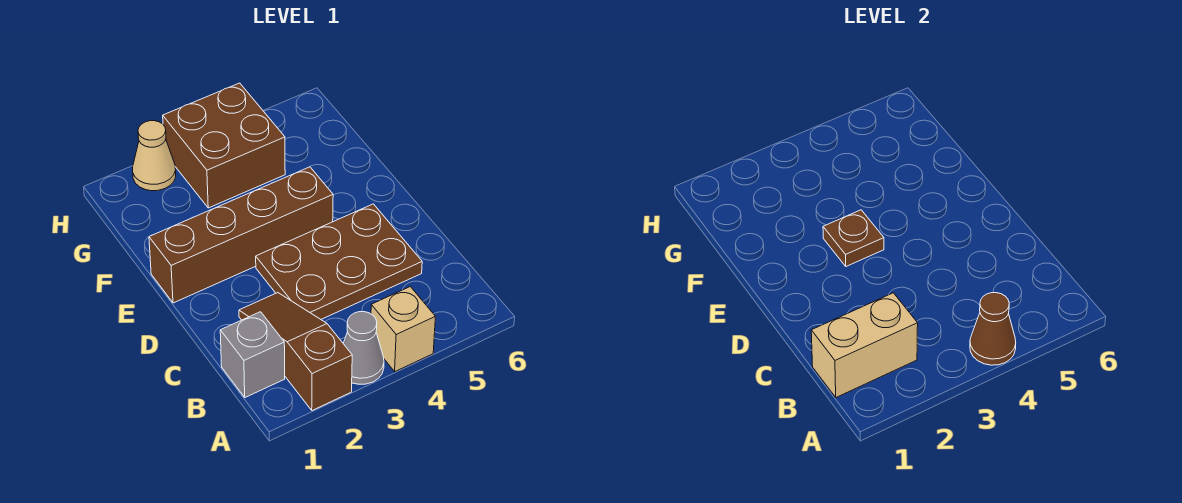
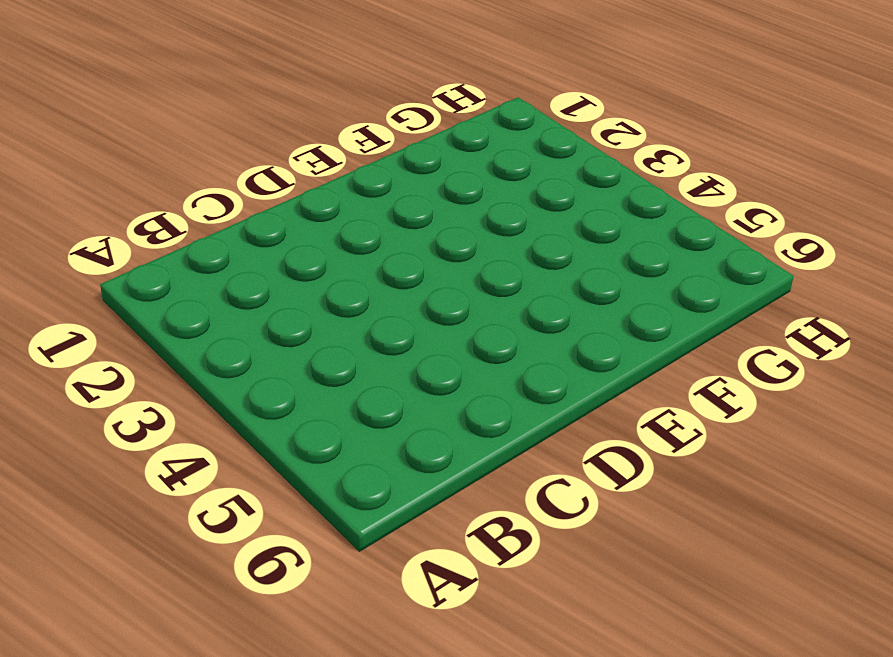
none -> brown slope A2:C2 level 1 top A
none -> grey cone A3 level 1

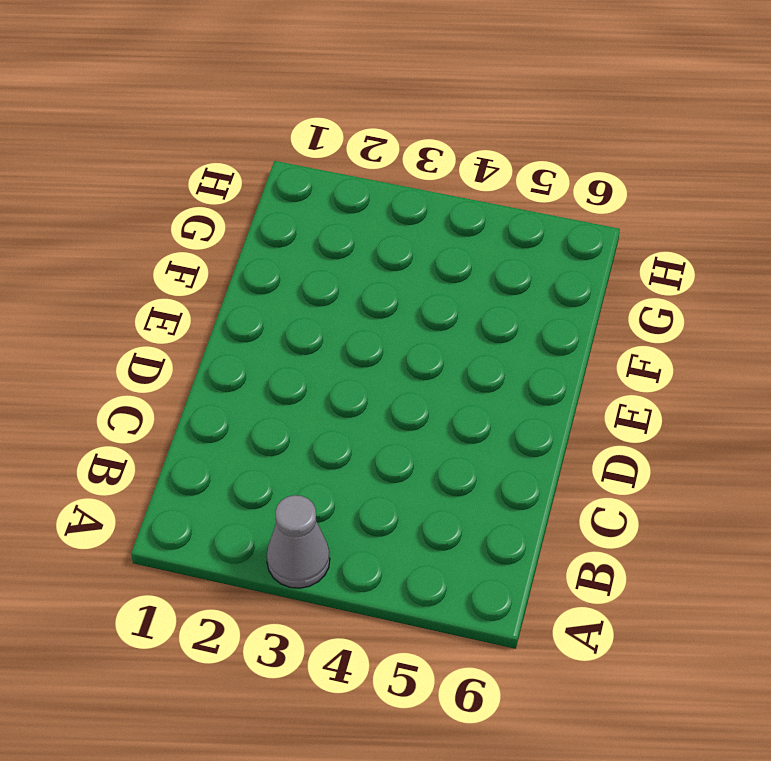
none -> brown slope A2:C2 level 1 top A
none -> tan brick A4 level 1

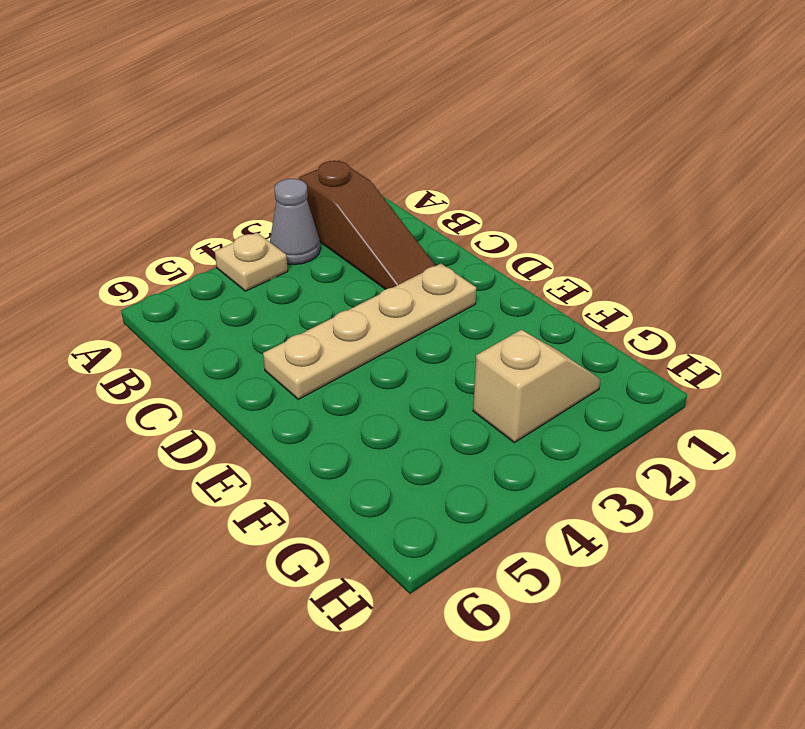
tan plate A4 level 1 -> tan brick A4 level 1
tan plate D2:D5 level 1 -> brown plate C3:D5 level 1
tan slope G2:G3 level 1 top 3 -> brown brick G3:H4 level 1
none -> grey brick B1 level 1
none -> brown brick E1:E4 level 1

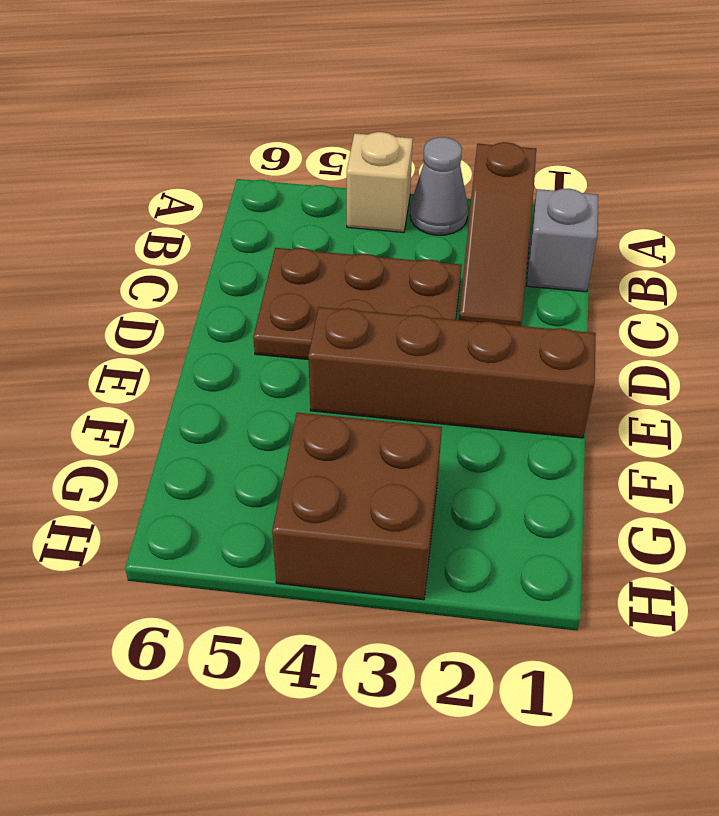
none -> tan cone H2 level 1
none -> brown cone A4 level 2

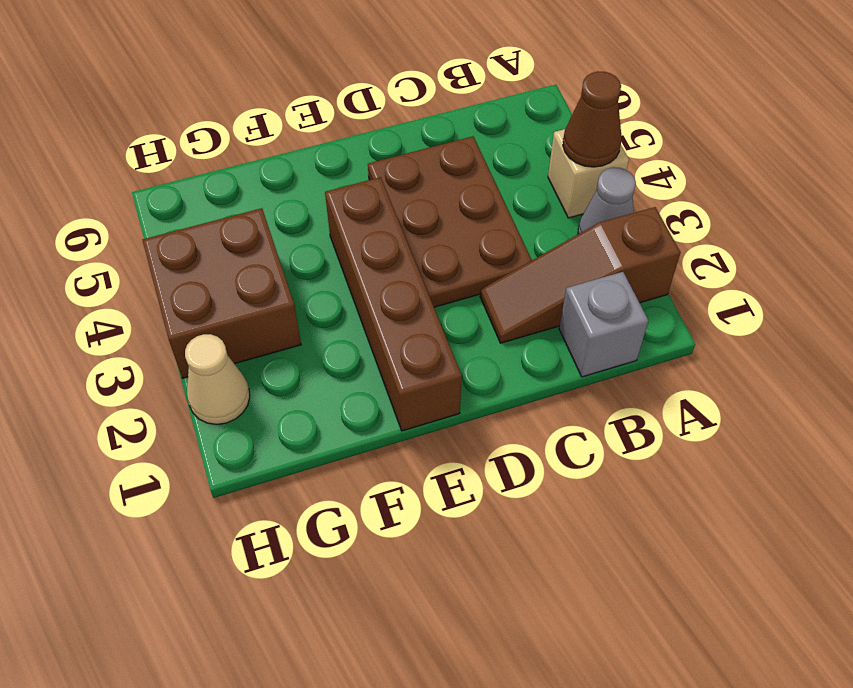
none -> tan brick B1:B2 level 2
none -> brown plate E3 level 2

